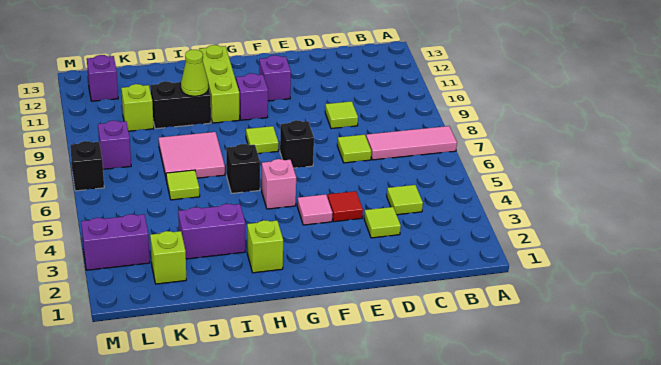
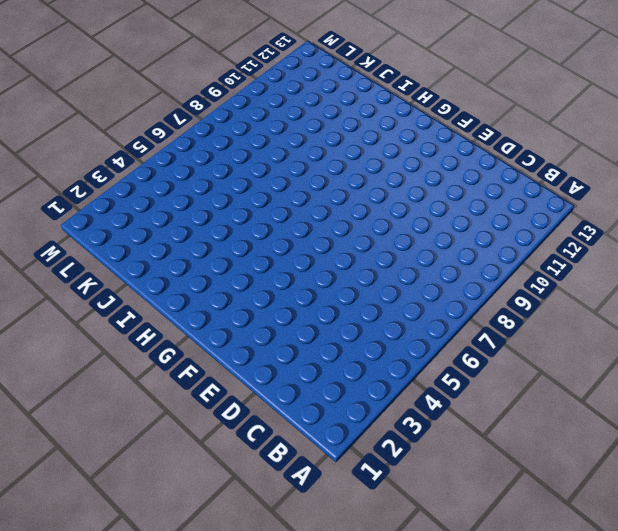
none -> pink tile A7:C7 level 1
none -> lime tile C4 level 1
none -> lime tile D3 level 1

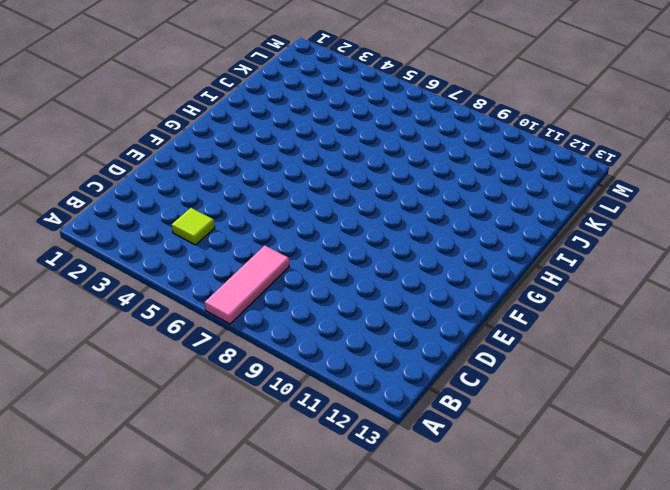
none -> lime tile D3 level 1
none -> lime tile D7 level 1
none -> lime tile D9 level 1

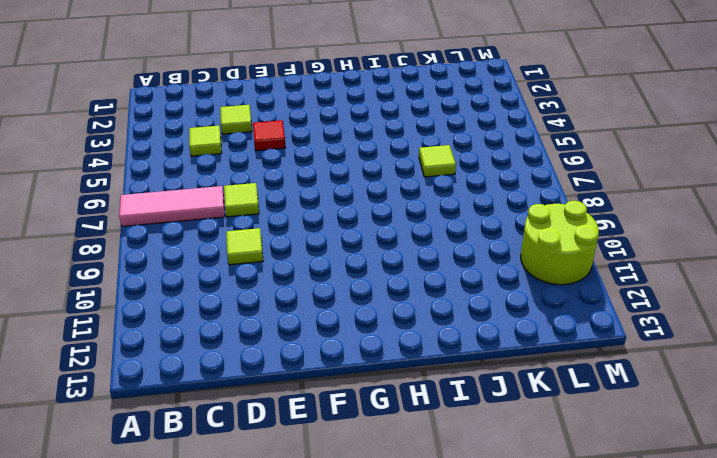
lime round brick L10:M11 level 1 -> none
none -> pink tile F4 level 1
none -> black brick F7 level 1
none -> purple brick F11 level 1

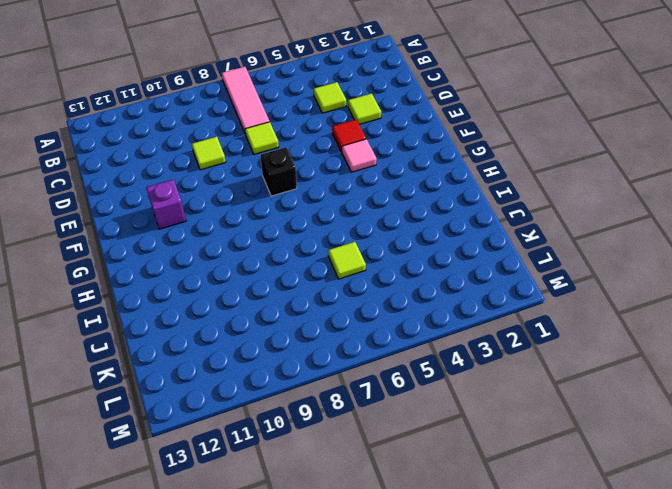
none -> pink brick G5 level 1
none -> lime tile G8 level 1
none -> purple brick G10 level 1

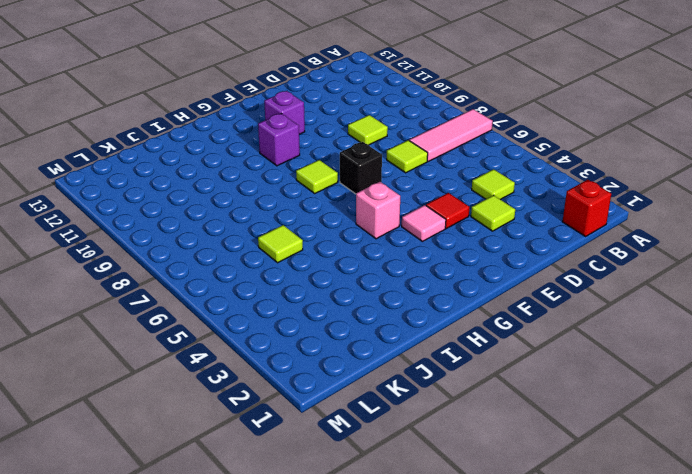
red brick B1 level 1 -> none
none -> lime brick H2 level 1
none -> black brick H6 level 1
none -> lime brick H10:H12 level 1

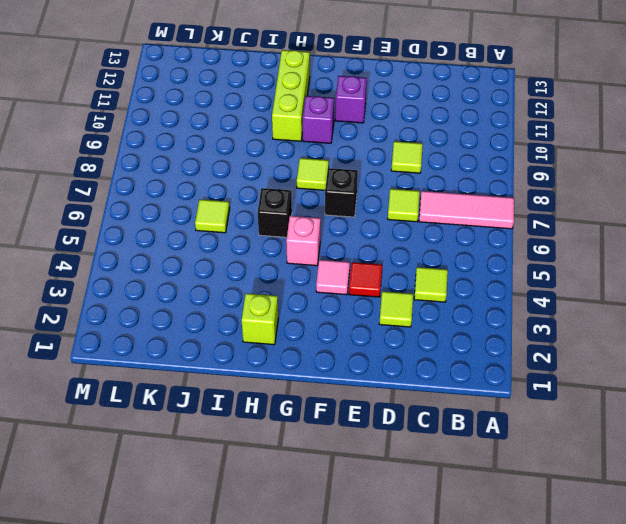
none -> purple brick I3:J3 level 1
none -> pink tile I7:J8 level 1
none -> black brick I10:J10 level 1

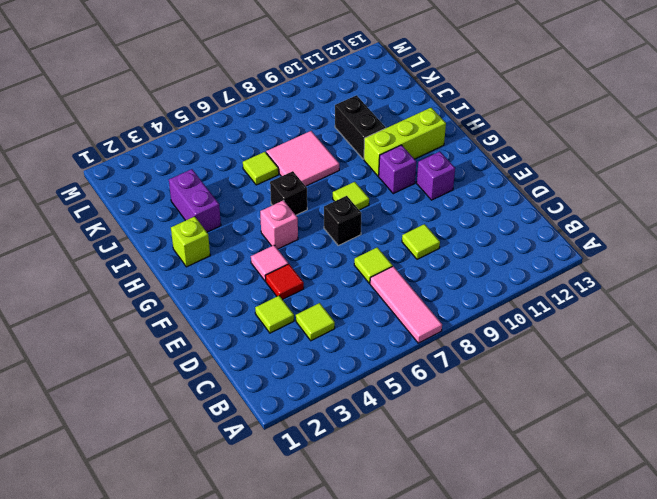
none -> lime brick K2 level 1
none -> lime brick K10 level 1
none -> purple brick L3:M3 level 1

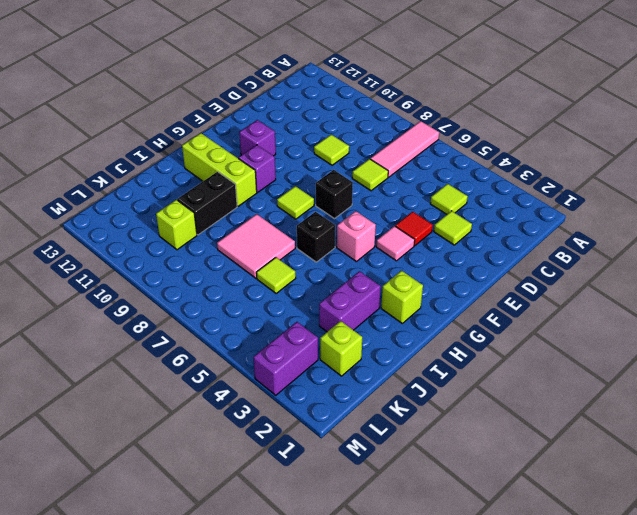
none -> purple brick L8 level 1
none -> purple brick L12 level 1
none -> black brick M7 level 1

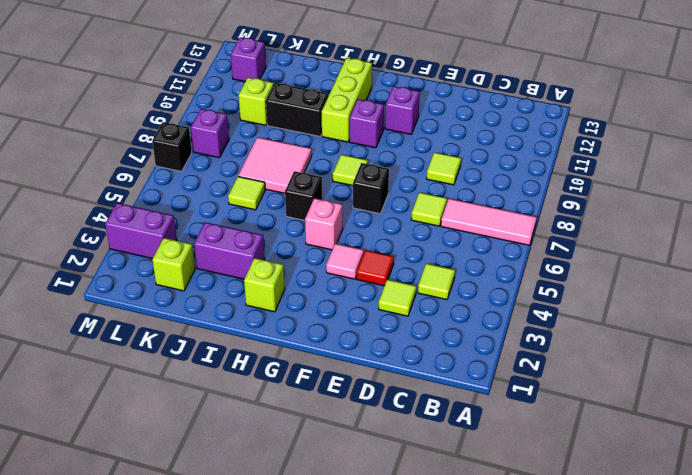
none -> lime cone I10 level 2

